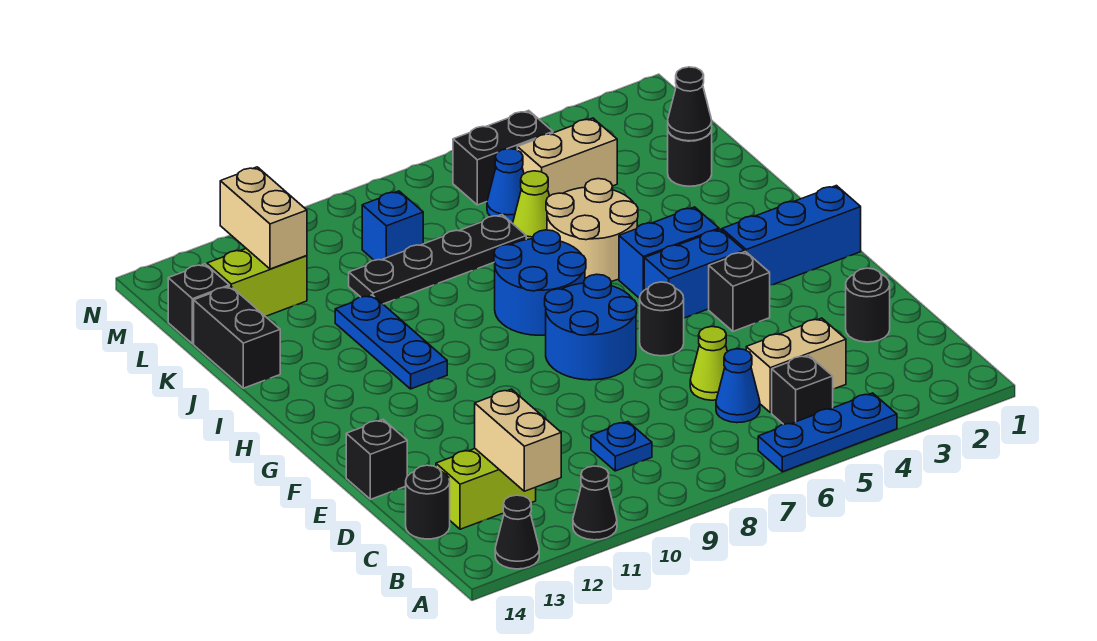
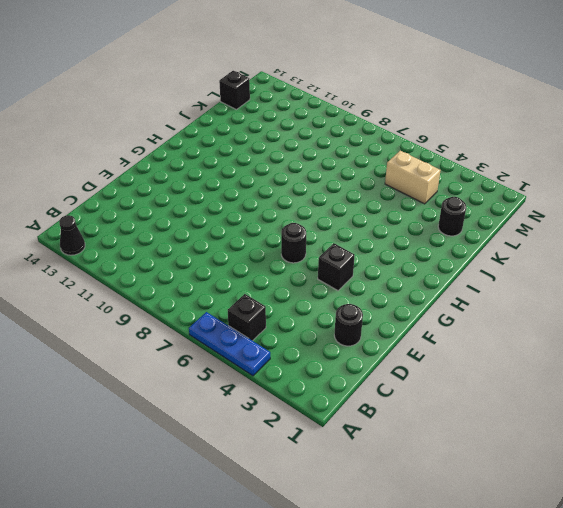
none -> black cone A11 level 1
none -> tan brick C4:C5 level 1
none -> blue cone C6 level 1
none -> blue plate C9 level 1

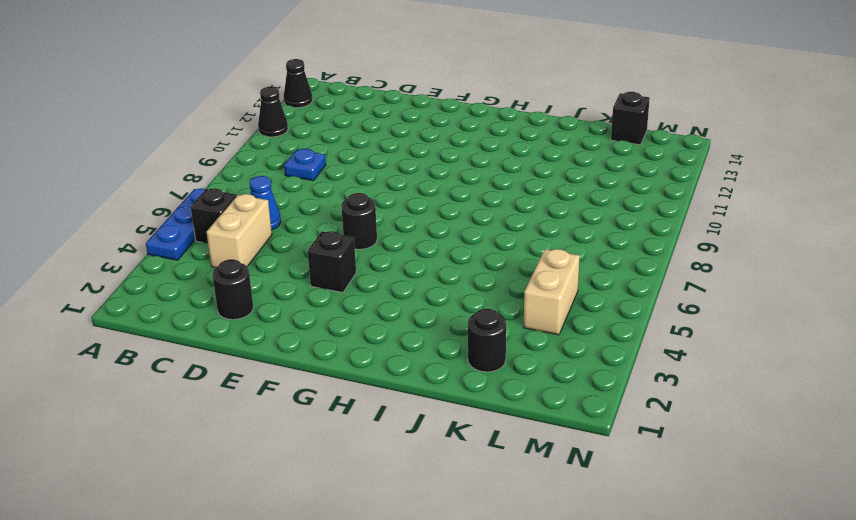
none -> lime brick C12:C13 level 1
none -> black round brick C14 level 1
none -> lime cone D6 level 1
none -> black brick E14 level 1

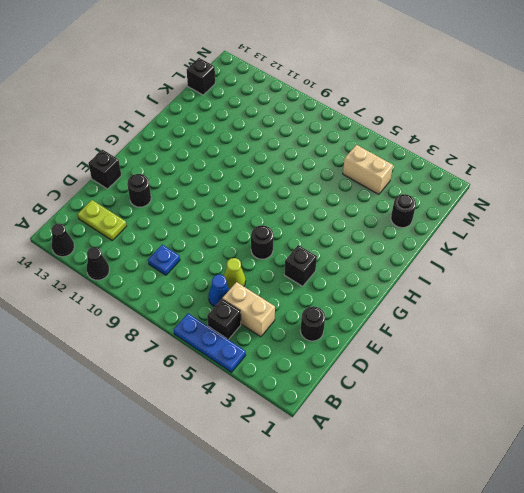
lime plate C12:C13 level 1 -> lime brick C12:C13 level 1
black round brick E12 level 1 -> black round brick C14 level 1
none -> blue round brick F7:G8 level 1
none -> blue brick G1:G3 level 1
none -> blue brick G4:G5 level 1
none -> blue brick H4:H5 level 1

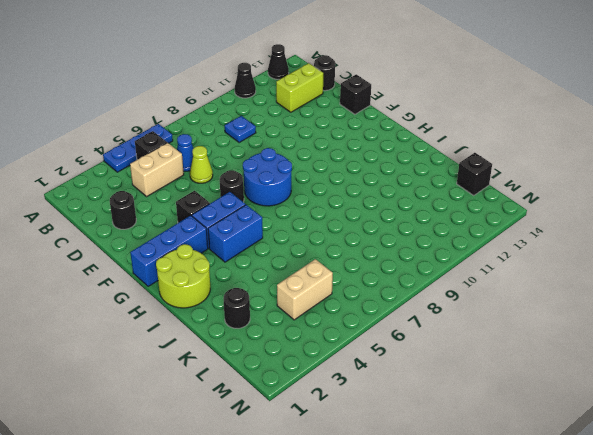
lime round brick H1:I2 level 1 -> none
none -> blue round brick H7:I8 level 1
none -> blue plate H11:J11 level 1
none -> tan round brick I5:J6 level 1
none -> black brick J14:K14 level 1

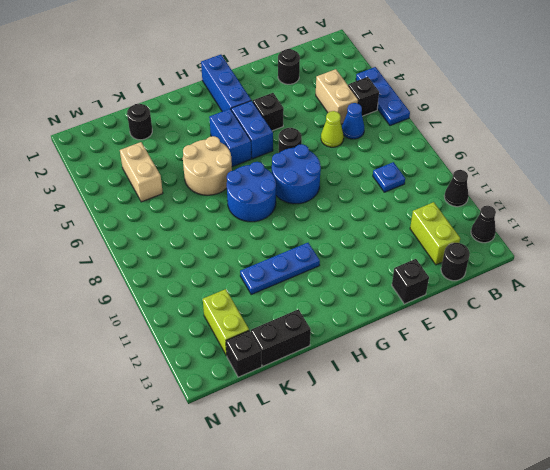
none -> lime cone K6 level 1
none -> black plate K7:K10 level 1
none -> blue cone L6 level 1
none -> blue brick L9 level 1

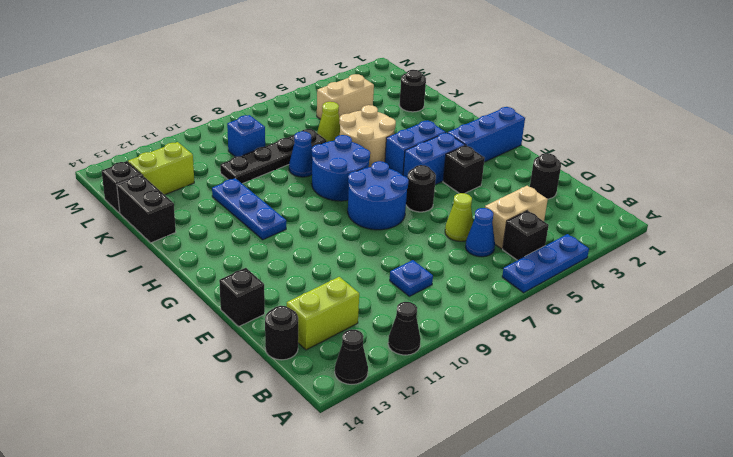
blue cone J8 level 1 -> blue cone L6 level 1
none -> black brick M5:M6 level 1
none -> tan brick B12:C12 level 2
none -> black cone K2 level 2
none -> tan brick L12:M12 level 2

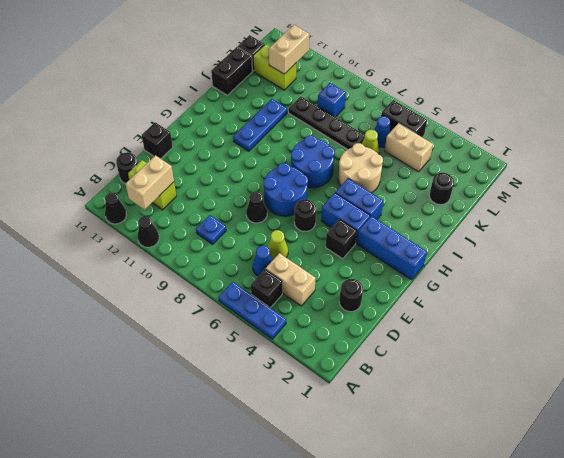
black cone E8 level 1 -> black cone K2 level 2

